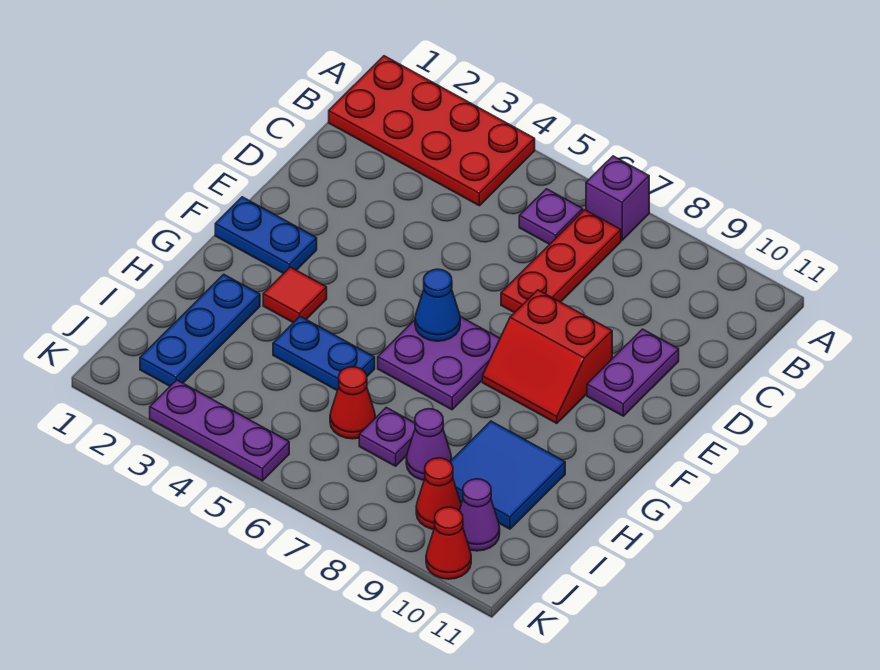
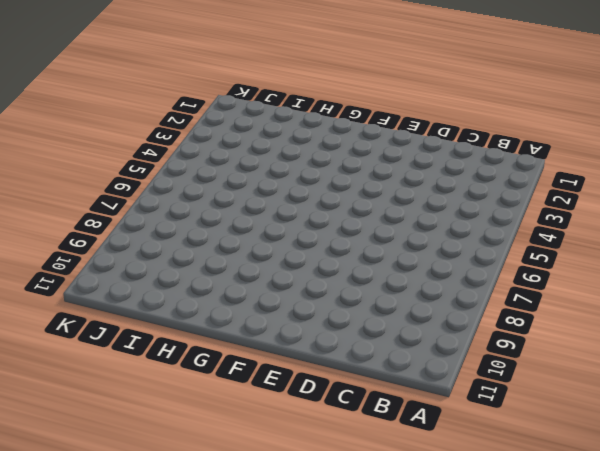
none -> red plate A1:B4 level 1
none -> purple brick A7 level 1
none -> purple plate B6 level 1

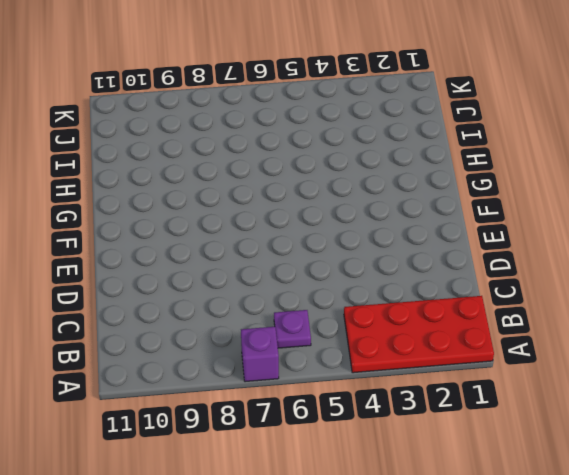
none -> red plate B7:D7 level 1
none -> purple plate D10:E10 level 1
none -> red slope E8:F9 level 1 top E

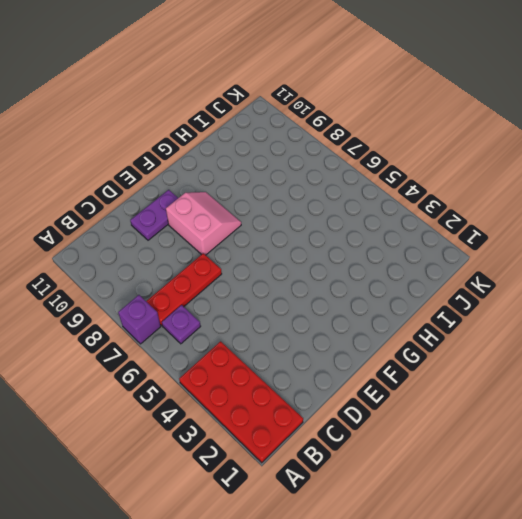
pink slope E8:F9 level 1 top E -> red slope E8:F9 level 1 top E
none -> blue plate F1:F2 level 1
none -> purple plate F6:G7 level 1
none -> red tile G3 level 1

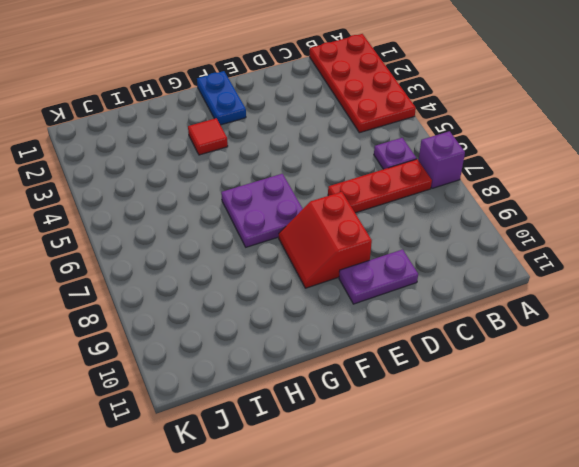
none -> blue plate H2:J2 level 1
none -> blue plate H4:H5 level 1
none -> blue tile H9:I10 level 1

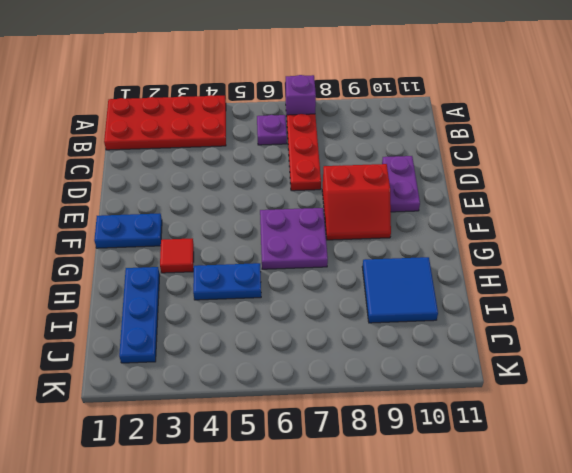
none -> red cone I6 level 1
none -> purple plate I7 level 1
none -> purple cone I8 level 1

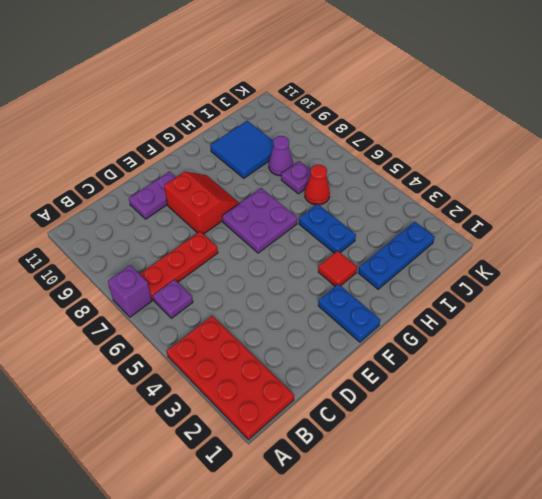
none -> red cone J9 level 1
none -> purple cone J10 level 1
none -> purple plate K3:K5 level 1

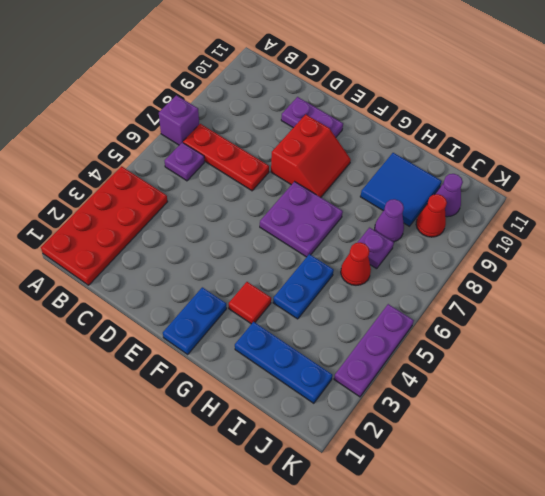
none -> red cone K10 level 1
none -> blue cone F6 level 2

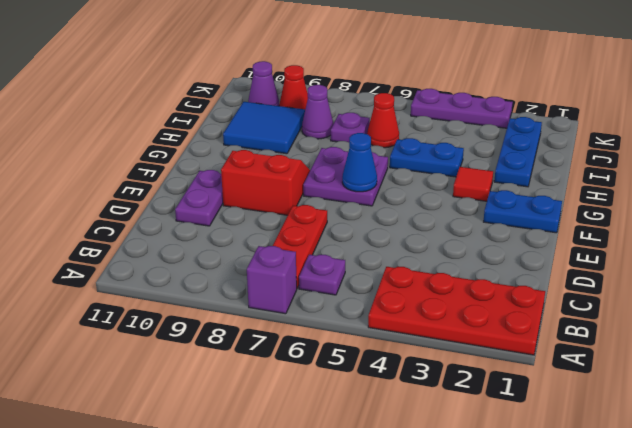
none -> red cone K10 level 1

